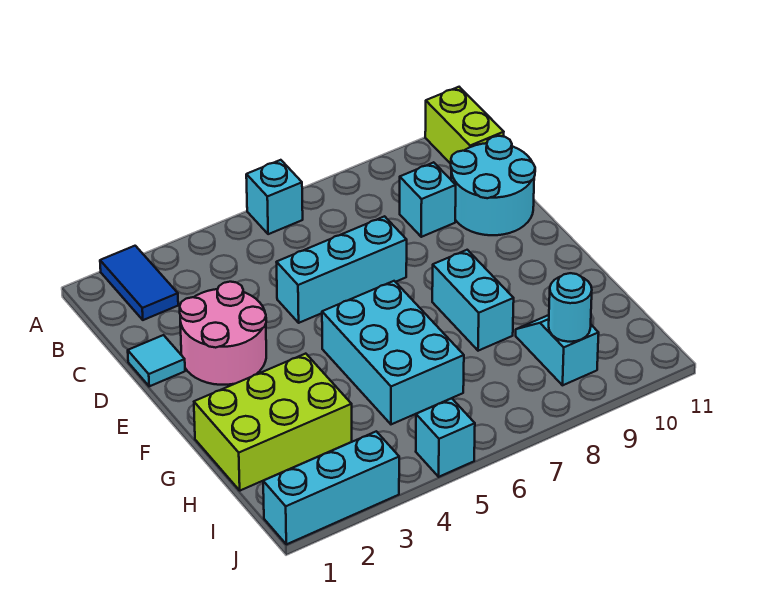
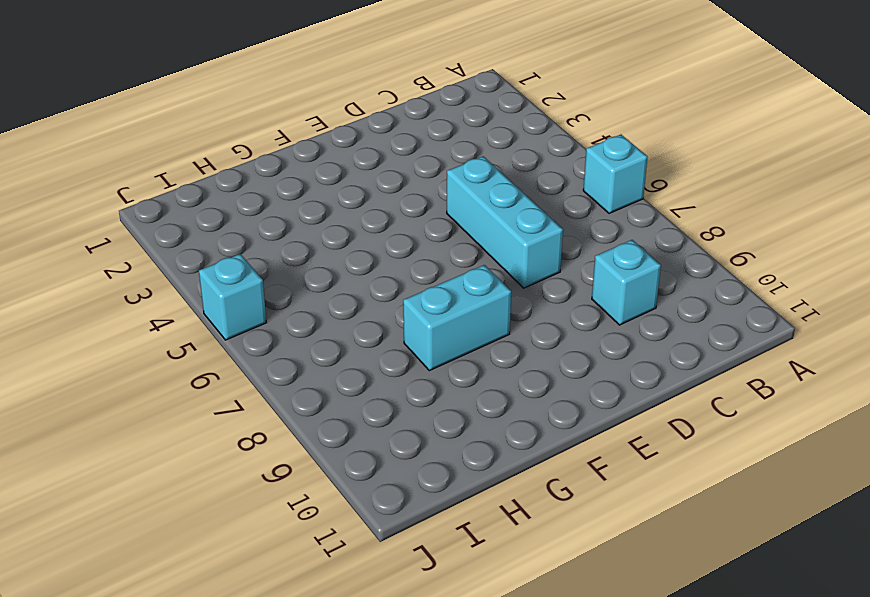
none -> blue tile A2:B2 level 1
none -> lime brick A11:B11 level 1
none -> cyan round brick C10:D11 level 1

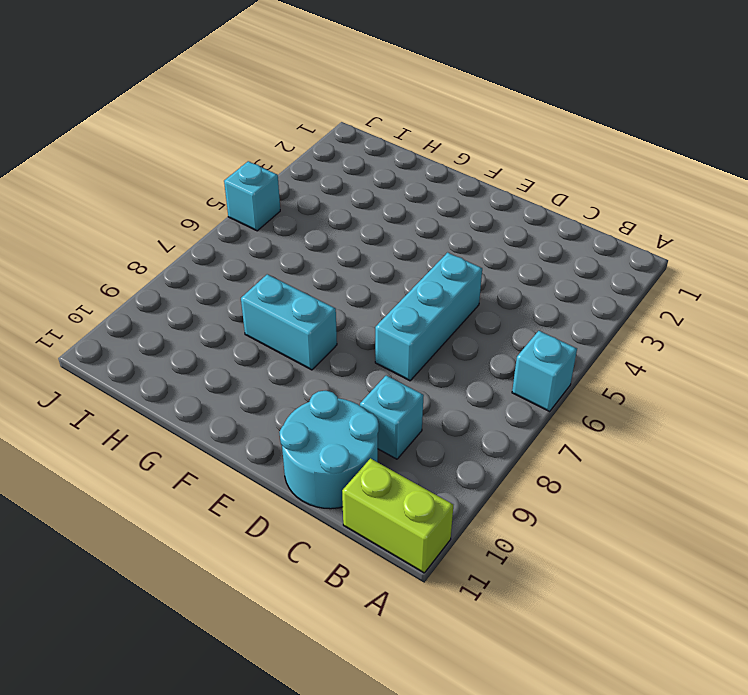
none -> blue tile A2:B2 level 1
none -> cyan tile D1 level 1
none -> pink round brick D2:E3 level 1

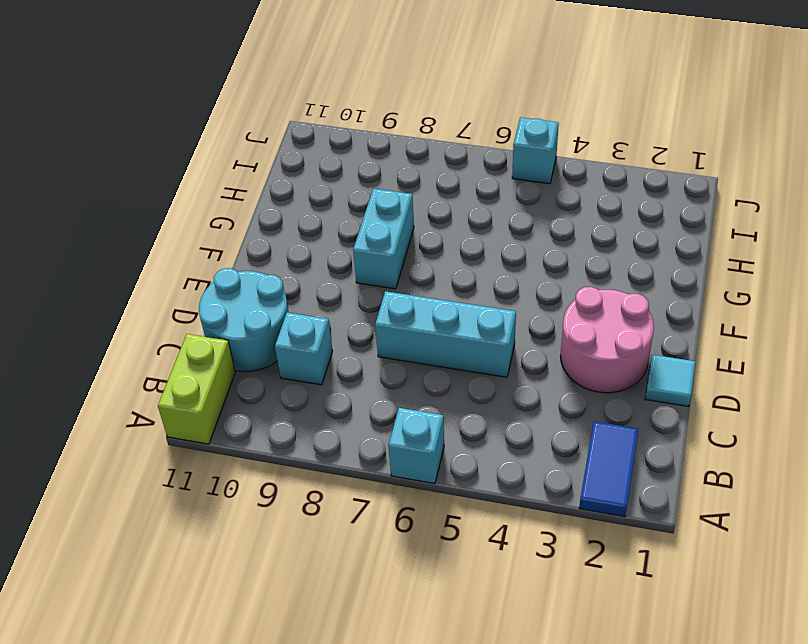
none -> cyan brick F5:H6 level 1
none -> lime brick G1:H3 level 1
none -> cyan slope H9:I9 level 1 top I

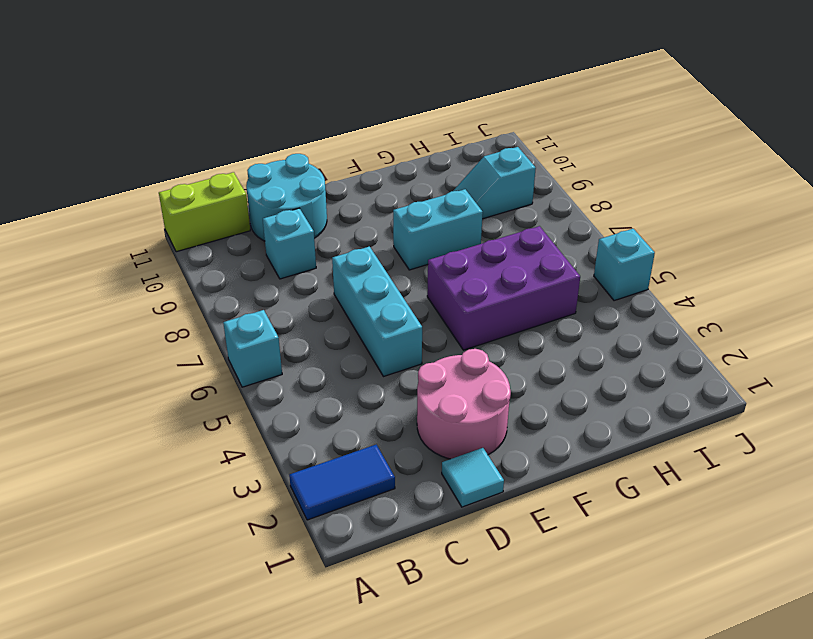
purple brick F5:H6 level 1 -> cyan brick F5:H6 level 1
none -> lime brick G1:H3 level 1
none -> cyan brick J1:J3 level 1
none -> cyan round brick I9 level 2

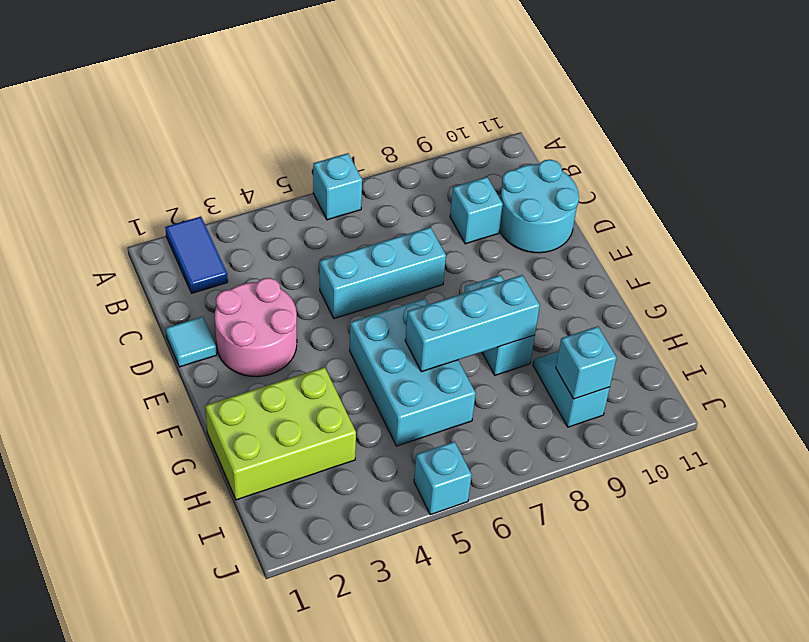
cyan brick G6:G8 level 2 -> cyan brick J1:J3 level 1
cyan brick I9 level 2 -> cyan round brick I9 level 2
none -> lime brick A11:B11 level 1

